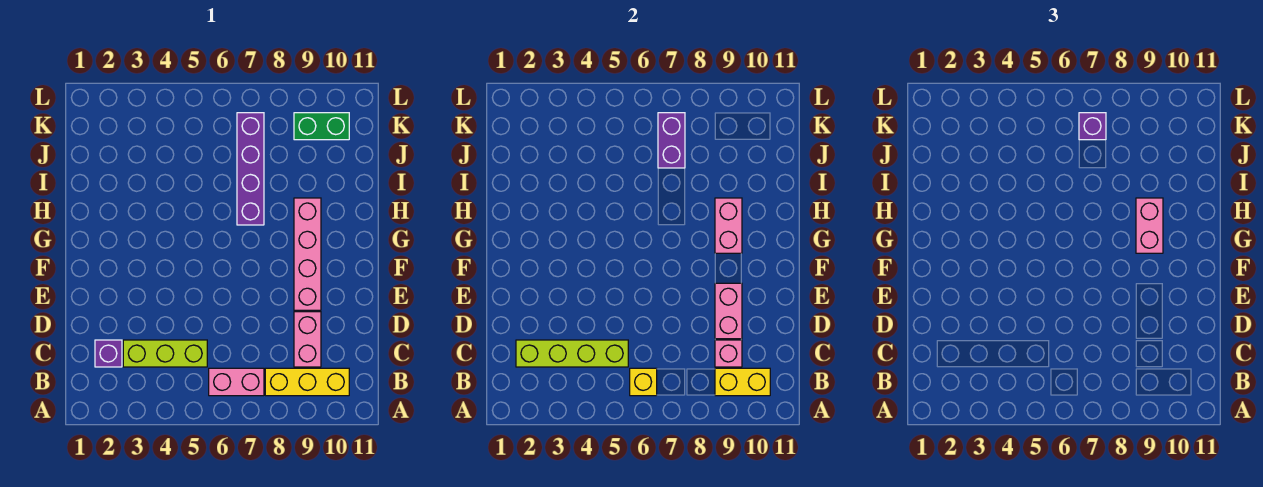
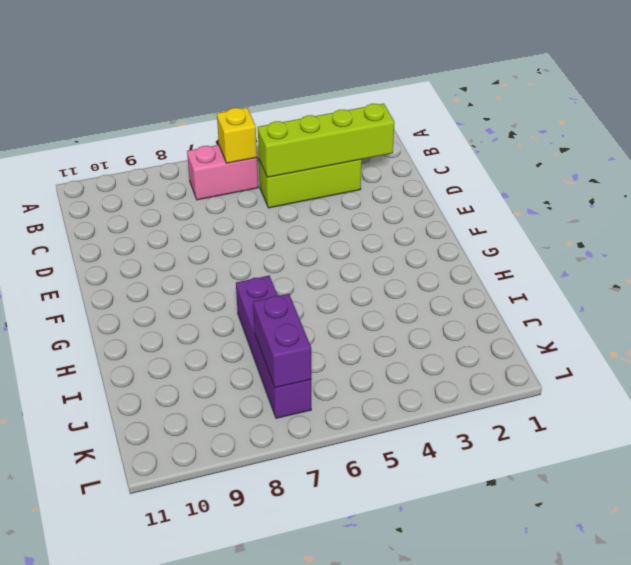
none -> yellow brick B8:B10 level 1
none -> purple brick C2 level 1
none -> pink brick C9:D9 level 1

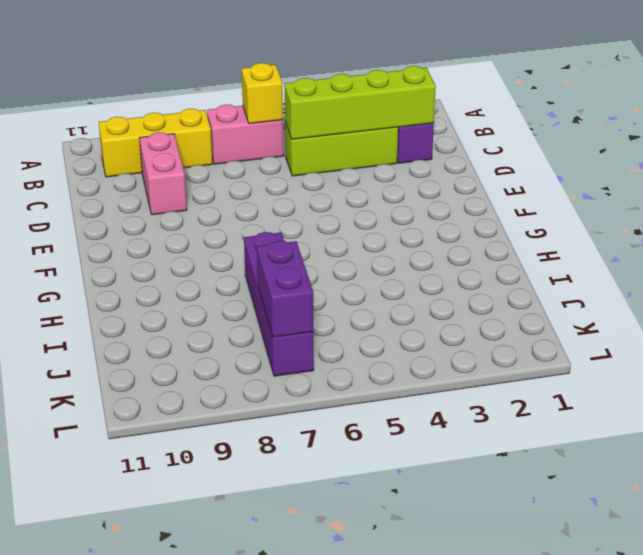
none -> pink brick E9:H9 level 1
none -> green brick K9:K10 level 1
none -> yellow brick B9:B10 level 2

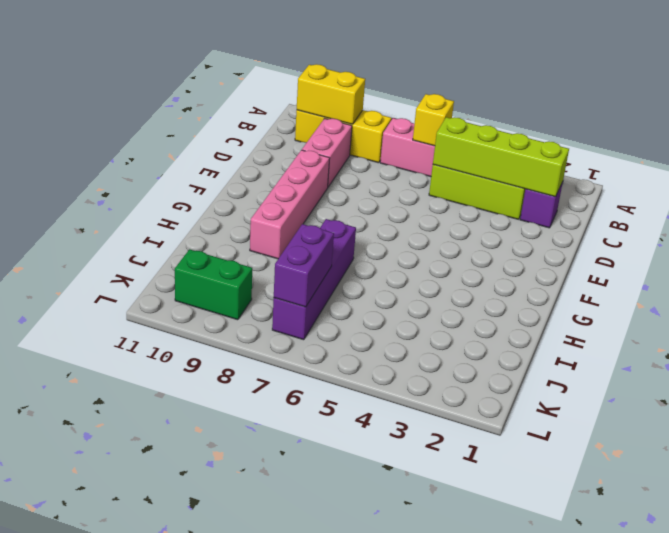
none -> pink brick C9 level 2
none -> pink brick D9:E9 level 2
none -> pink brick G9:H9 level 2

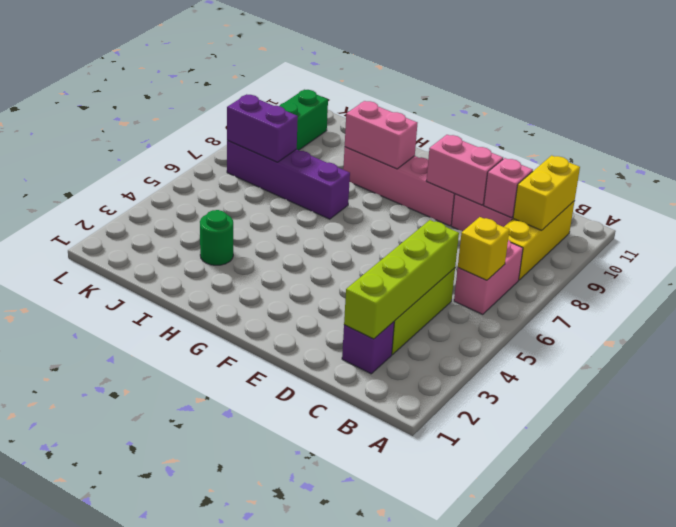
green round brick I3 level 1 -> none
none -> pink brick G9:H9 level 3
none -> purple brick K7 level 3

